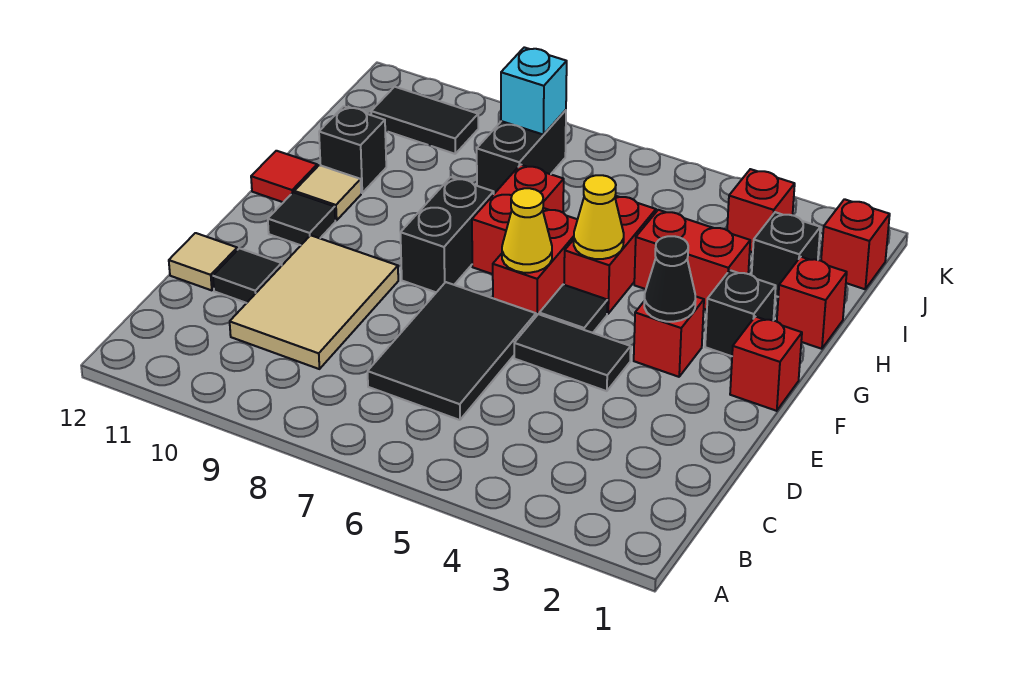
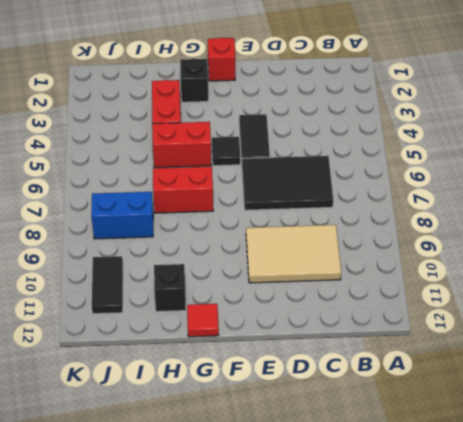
blue brick I8:J8 level 1 -> black brick I8:J8 level 1
none -> black tile D11 level 1
none -> tan tile D12 level 1
none -> red brick F3 level 1

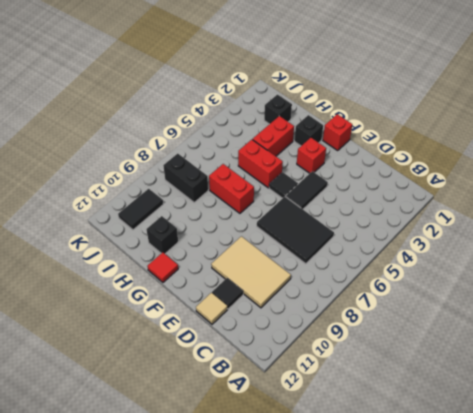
none -> red brick F6:G6 level 1
none -> black brick F8:G8 level 1
none -> black tile F11 level 1

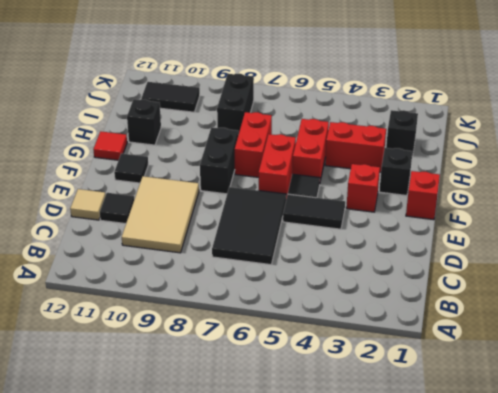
none -> tan tile G11 level 1
none -> red brick H1 level 1
none -> red brick J1 level 1

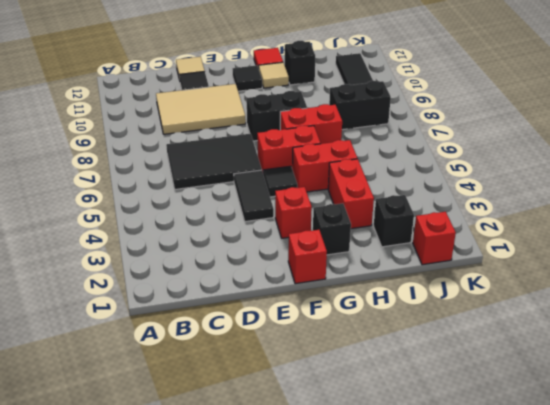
none -> red brick H1 level 1
none -> red brick J3 level 1
none -> black cone F3 level 2

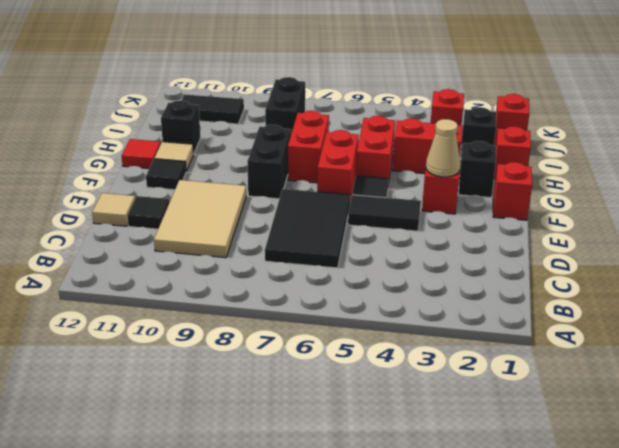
tan cone F3 level 2 -> black cone F3 level 2
none -> yellow cone F6 level 2
none -> yellow cone G5 level 2
none -> cyan brick J8 level 2

